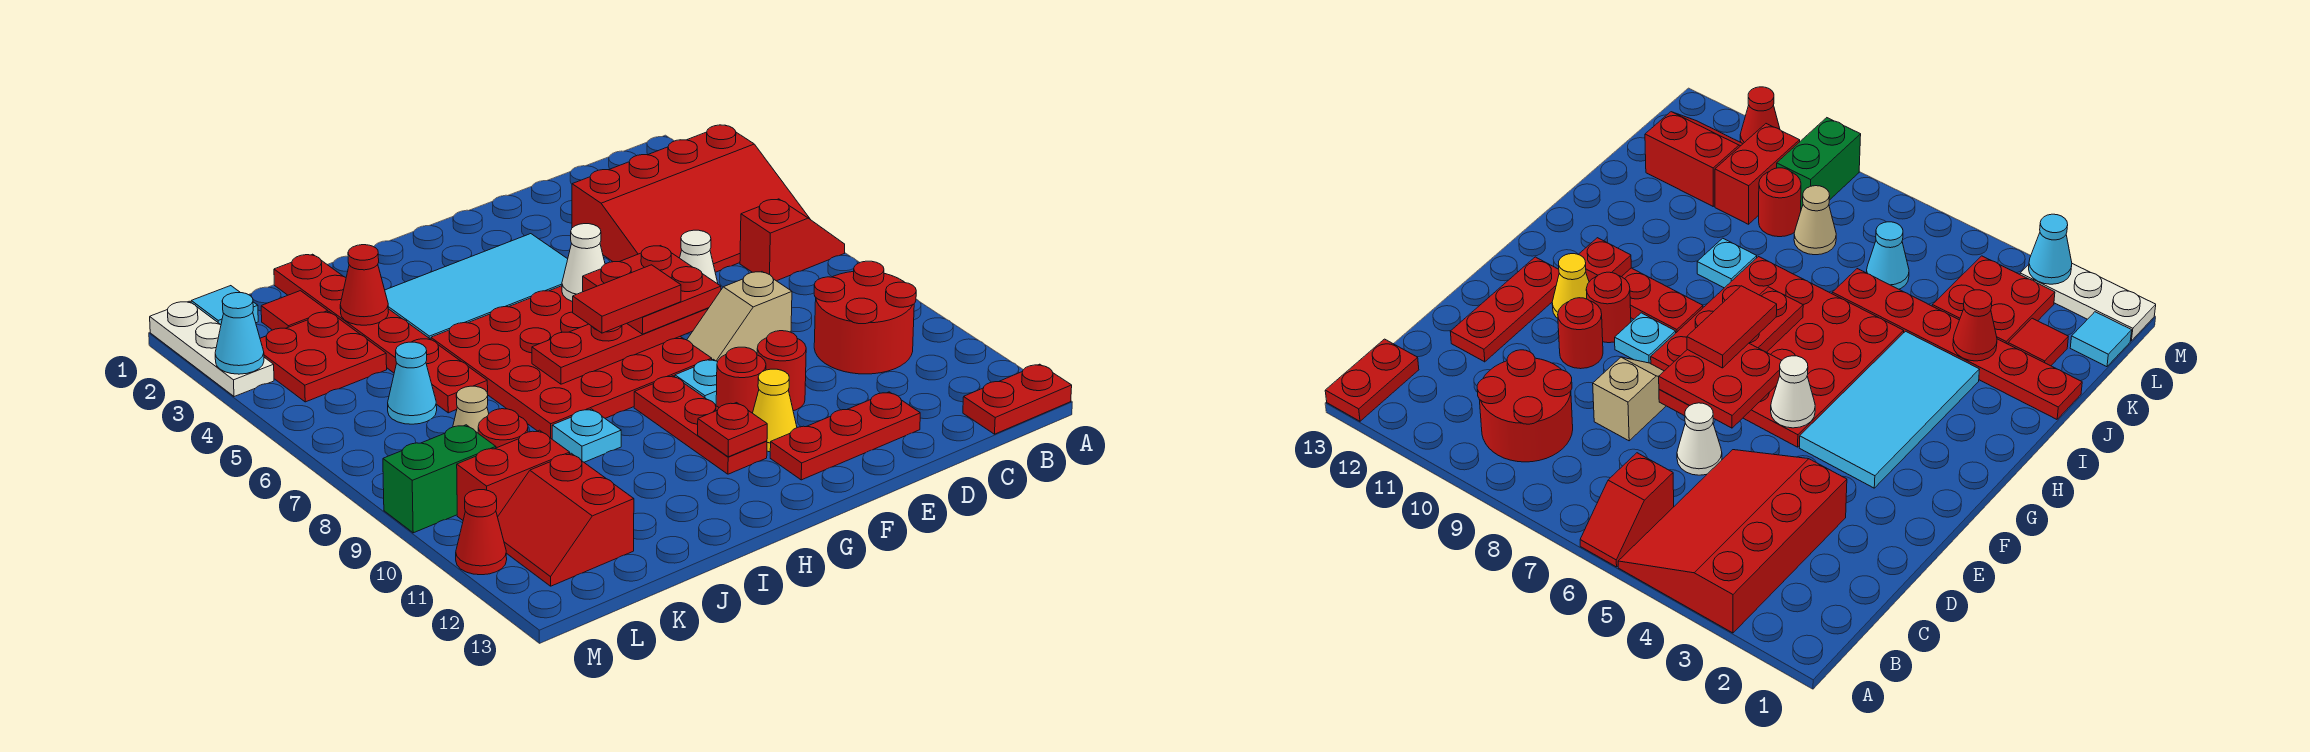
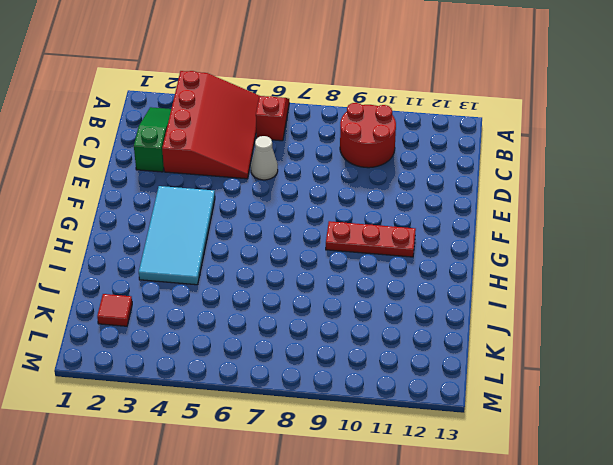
green slope B2:D2 level 1 top D -> none
none -> red plate A13:B13 level 1
none -> tan slope D8:E8 level 1 top D
none -> red plate D12:F12 level 1
none -> red round brick E10 level 1

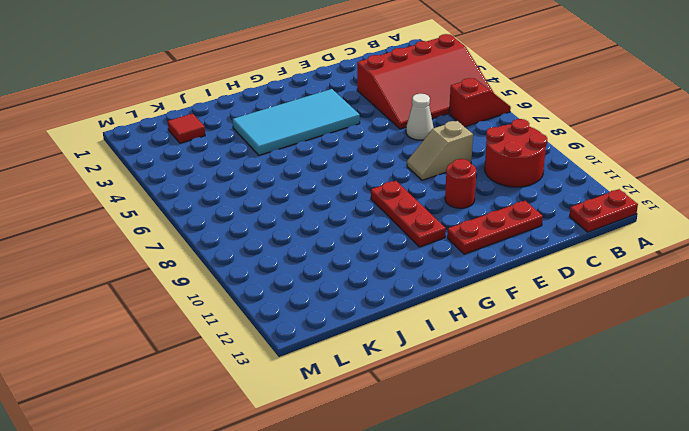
none -> red plate F5:I8 level 1
none -> cyan plate F9 level 1
none -> red round brick F10 level 1
none -> yellow cone F11 level 1

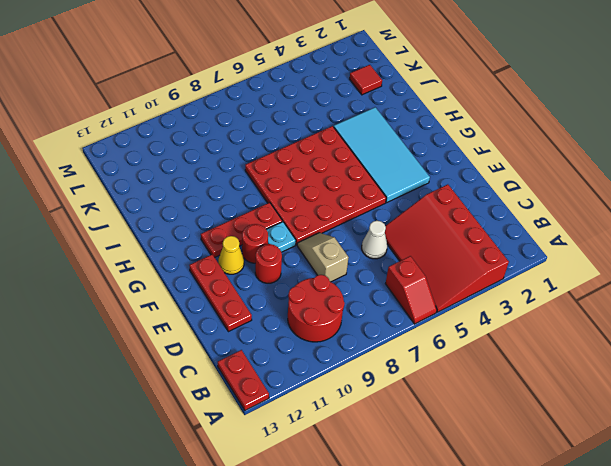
none -> cyan plate I9 level 1
none -> red plate J1:J6 level 1
none -> red plate K3:L4 level 1
none -> cyan cone K6 level 1

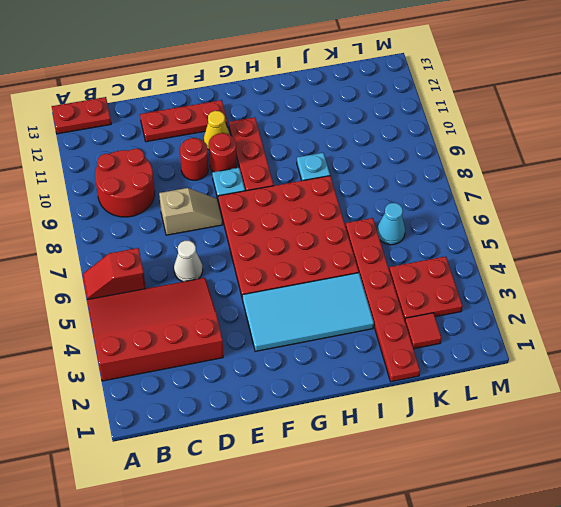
none -> tan cone K8 level 1
none -> red round brick K9 level 1
none -> red brick K10:L10 level 1
none -> red slope K11:L12 level 1 top K

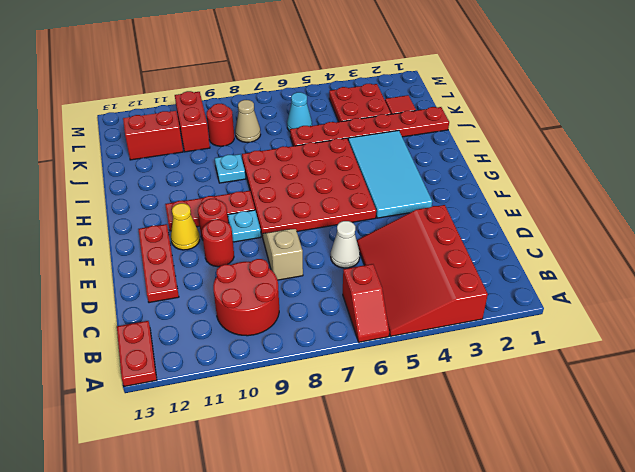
none -> cyan tile L1 level 1
none -> green brick L9:M9 level 1
none -> white plate M1:M3 level 1
none -> red cone M11 level 1

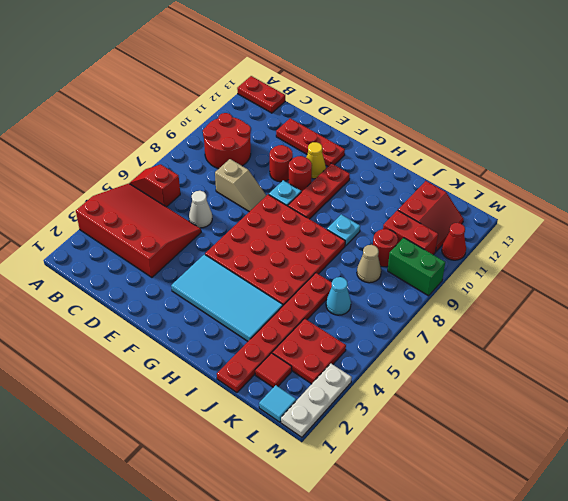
none -> red plate E7:H7 level 2
none -> white cone F5 level 2
none -> red plate G11 level 2
none -> red cone J3 level 2

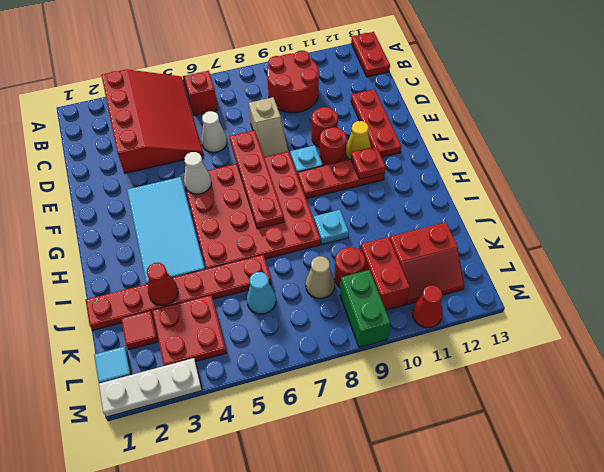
none -> cyan cone M3 level 2
none -> red plate E6:F7 level 3
none -> red tile F7:G7 level 4

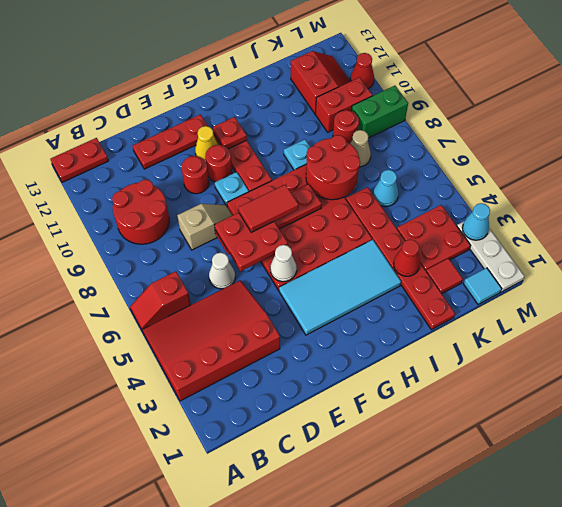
red round brick I7:J8 level 2 -> none

